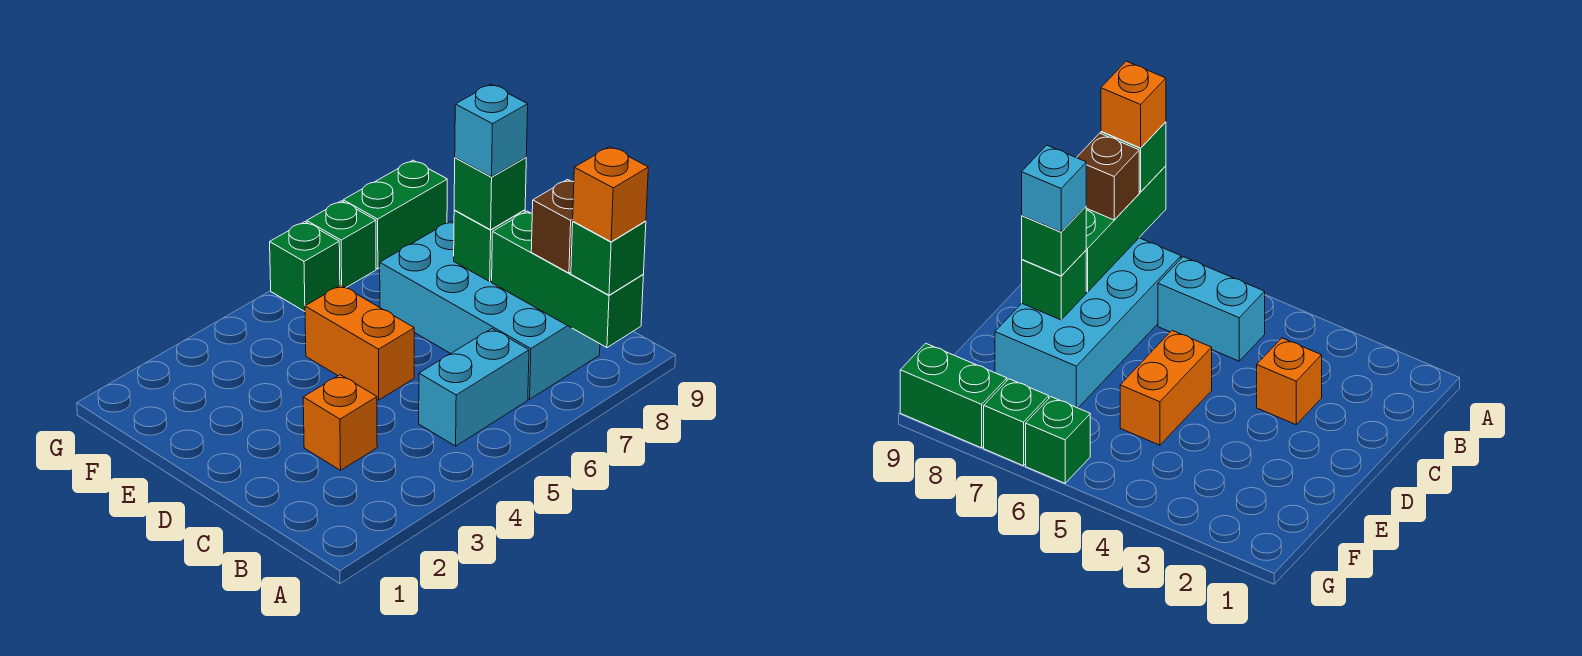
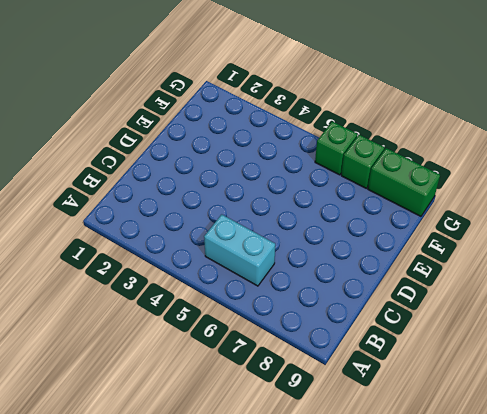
none -> cyan brick B7:E8 level 1
none -> orange brick C3 level 1
none -> orange brick D5:E5 level 1

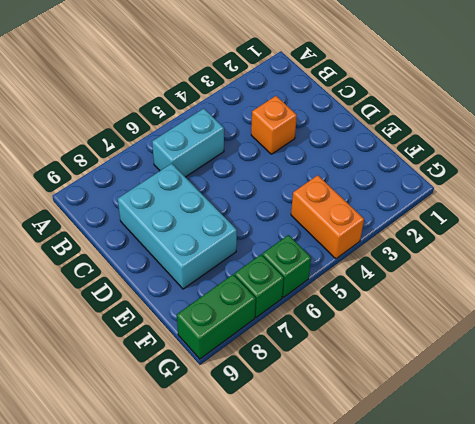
cyan brick C7:E8 level 1 -> cyan brick B7:E8 level 1
orange brick F4:G4 level 1 -> orange brick D5:E5 level 1
none -> green brick A8:C8 level 2
none -> green brick D8 level 2
none -> green brick A8 level 3

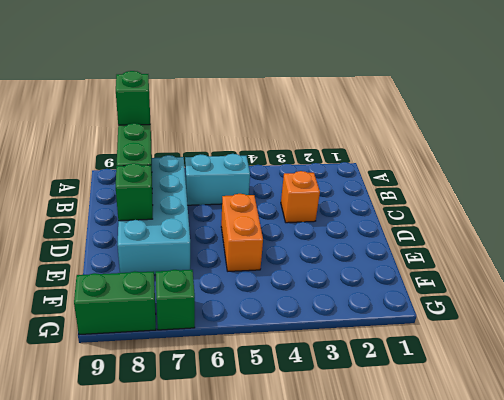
none -> green brick G6 level 1
none -> brown brick B8 level 3
none -> green brick D8 level 3

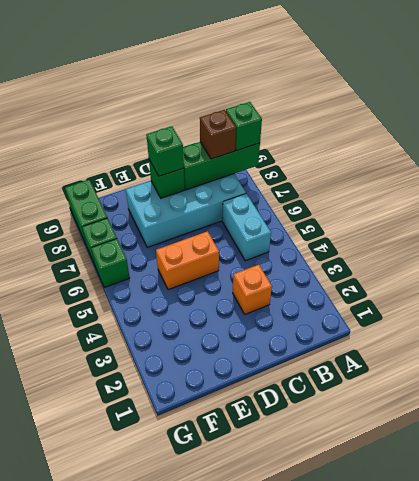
none -> orange brick A8 level 4
none -> cyan brick D8 level 4

